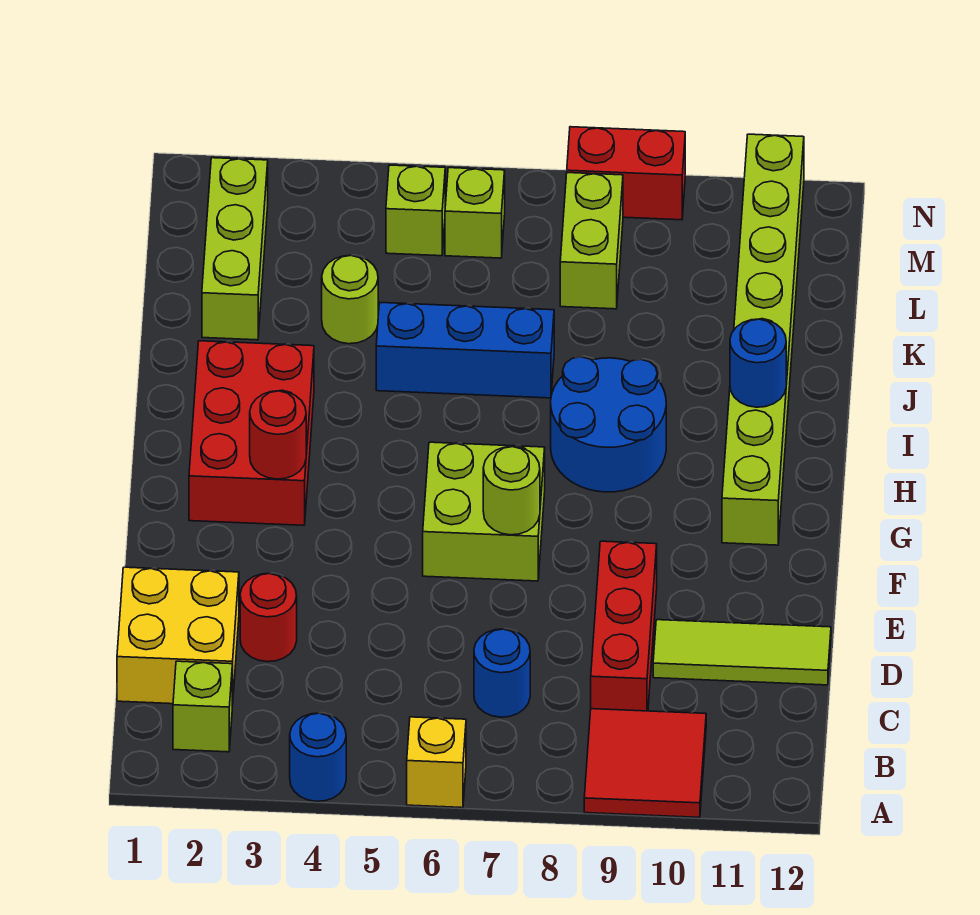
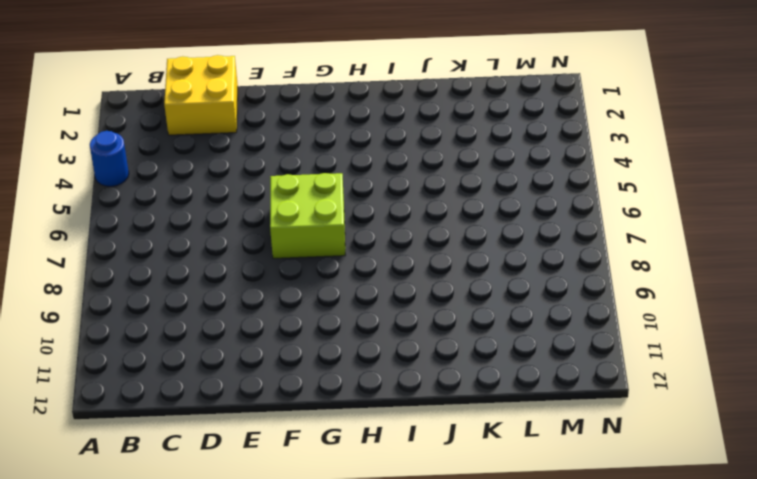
none -> yellow brick A6 level 1
none -> red tile A9:B10 level 1
none -> lime brick B2 level 1

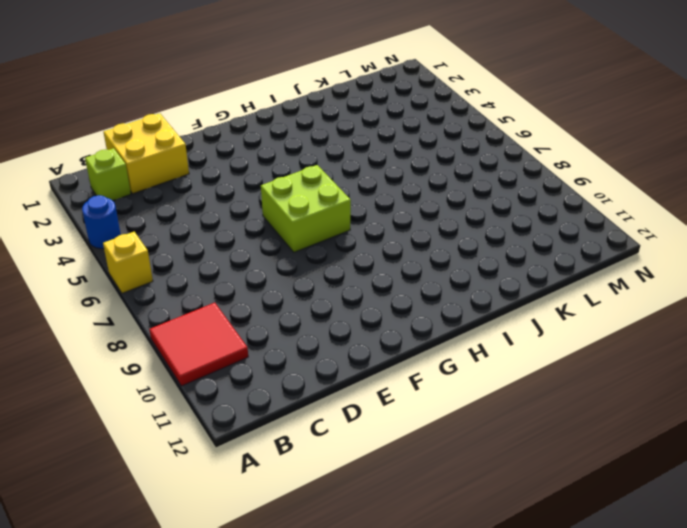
none -> blue round brick C7 level 1
none -> red brick C9:E9 level 1
none -> red round brick D3 level 1

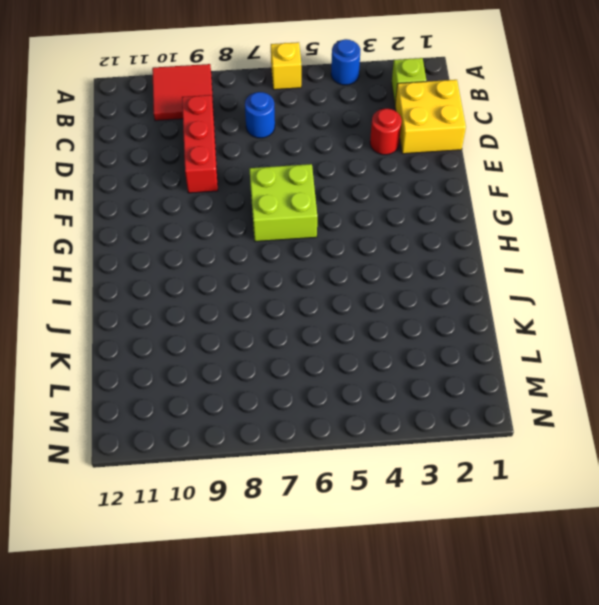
none -> lime tile D10:D12 level 1
none -> red brick G2:I3 level 1
none -> lime brick G11:N11 level 1

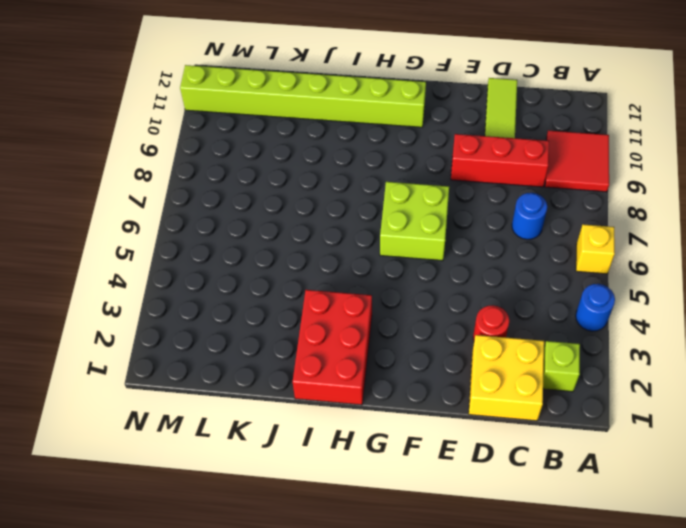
red brick H1:I3 level 1 -> red brick G2:I3 level 1
none -> blue round brick H8:I9 level 1
none -> blue brick J5:J7 level 1
none -> lime brick K2:M2 level 1

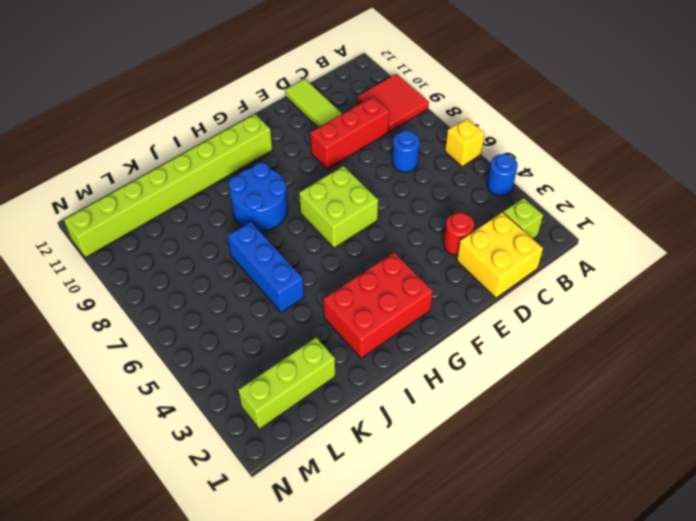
none -> lime round brick K4 level 1
none -> lime brick L8:M8 level 1
none -> lime brick M5 level 1

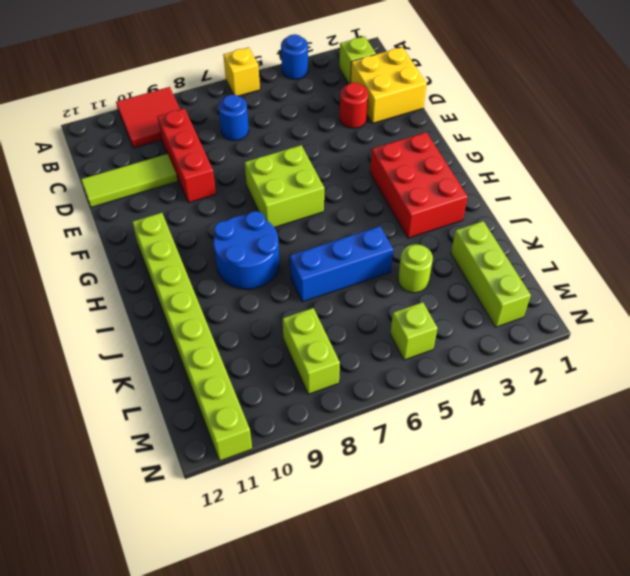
none -> lime brick M6 level 1
none -> red brick N8:N9 level 1
none -> lime round brick F7 level 2

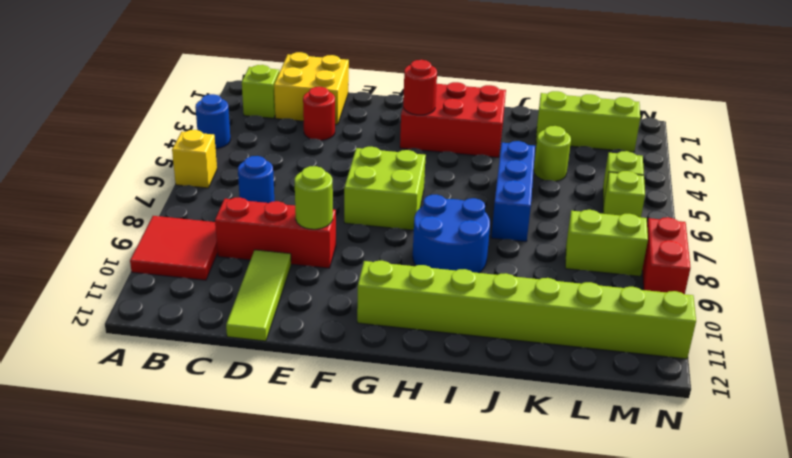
lime round brick E9 level 2 -> lime round brick F7 level 2
none -> blue round brick I11 level 2

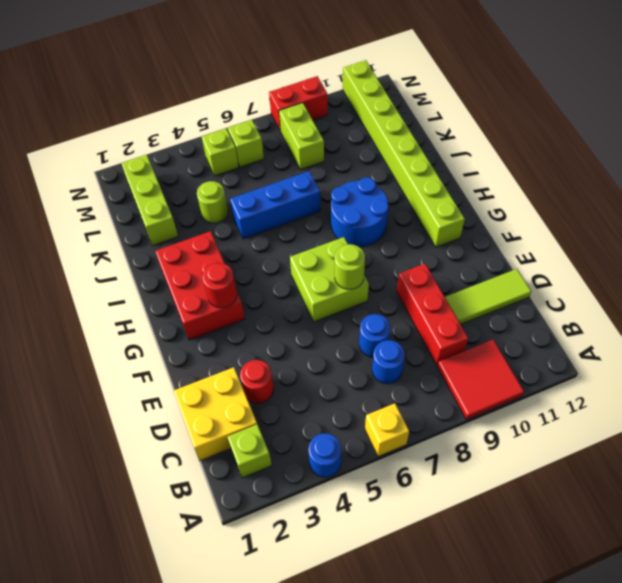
blue round brick D7 level 1 -> blue round brick I11 level 2

